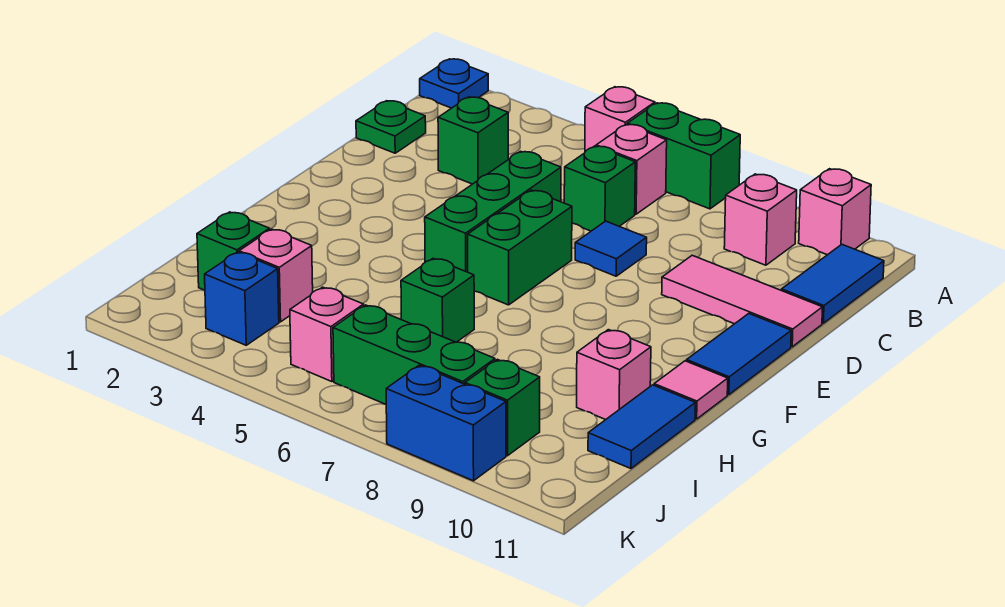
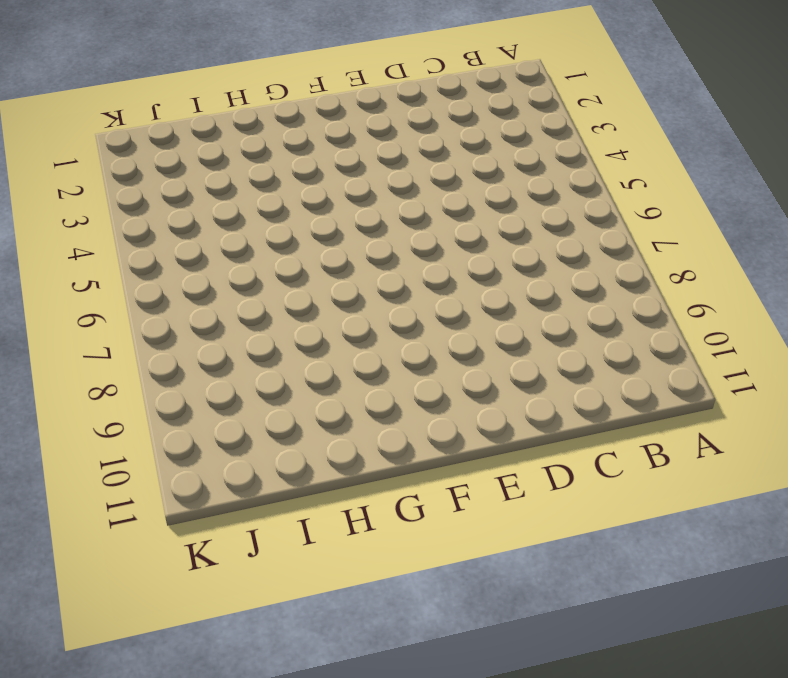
none -> blue plate A1 level 1
none -> pink brick A5 level 1
none -> green brick A6:A7 level 1

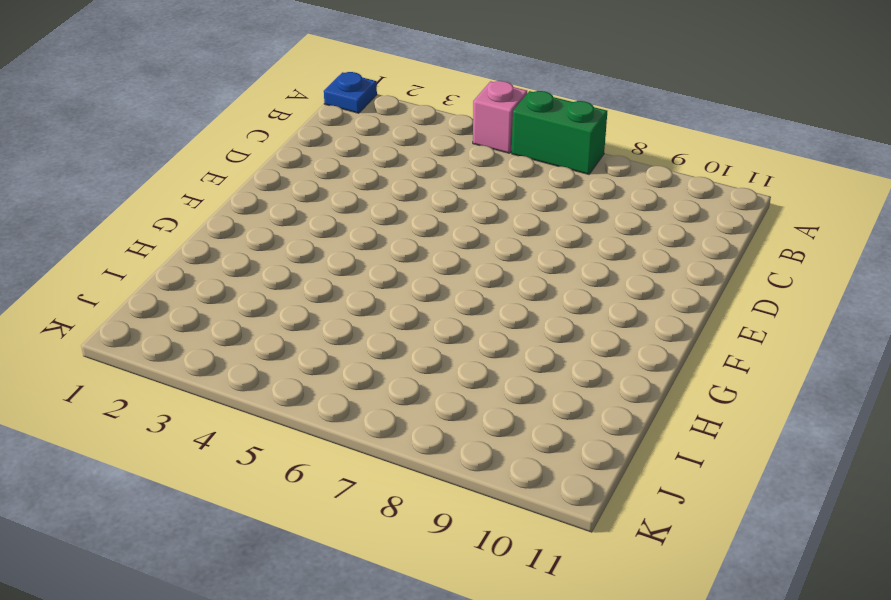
none -> pink brick A10 level 1
none -> pink brick B6 level 1
none -> pink brick B9 level 1

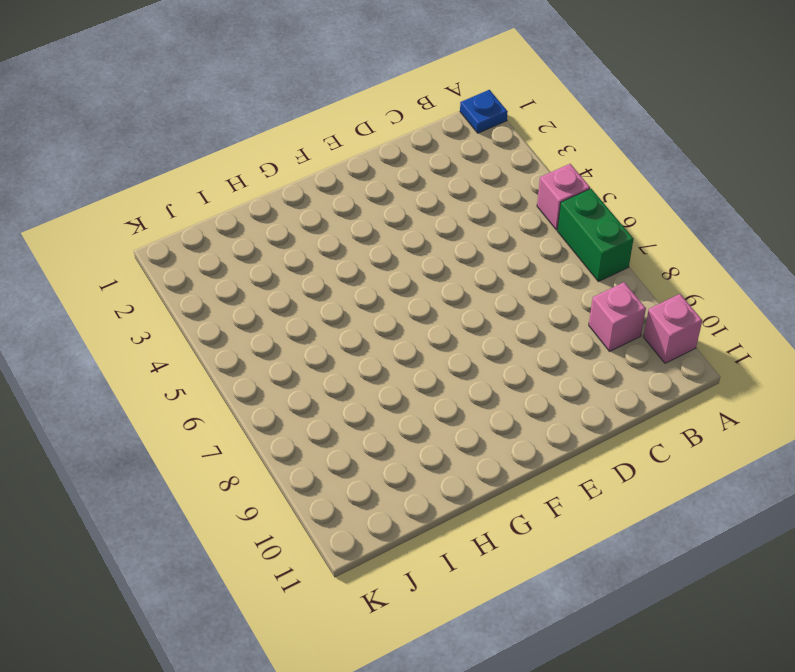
none -> pink brick B6 level 1
none -> blue tile B11:C11 level 1
none -> green plate C1 level 1

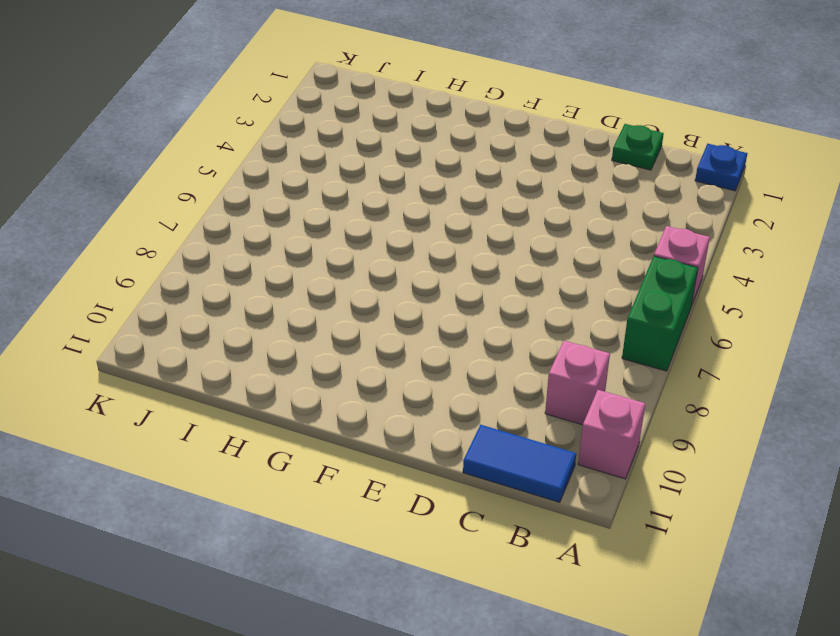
none -> pink brick B6 level 1
none -> green brick C3 level 1
none -> green brick C6 level 1

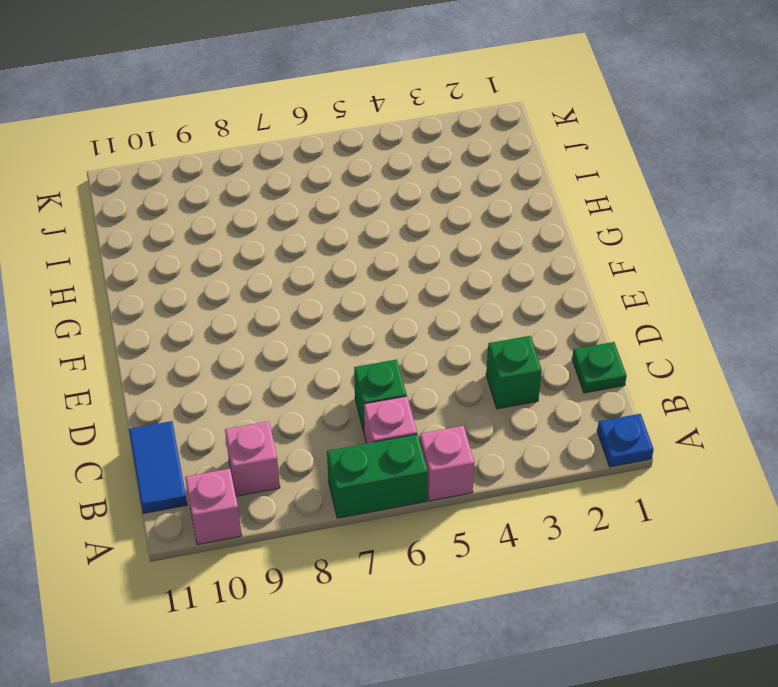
none -> green brick D5:F5 level 1
none -> blue tile D7 level 1
none -> pink tile D9:D11 level 1

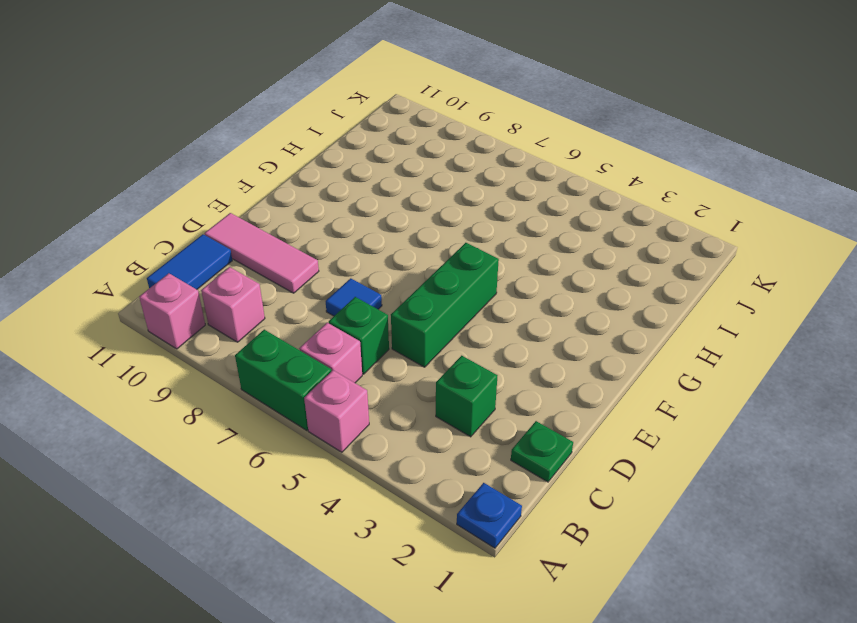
none -> green brick E6:F6 level 1
none -> blue tile E11:F11 level 1
none -> pink tile G11 level 1

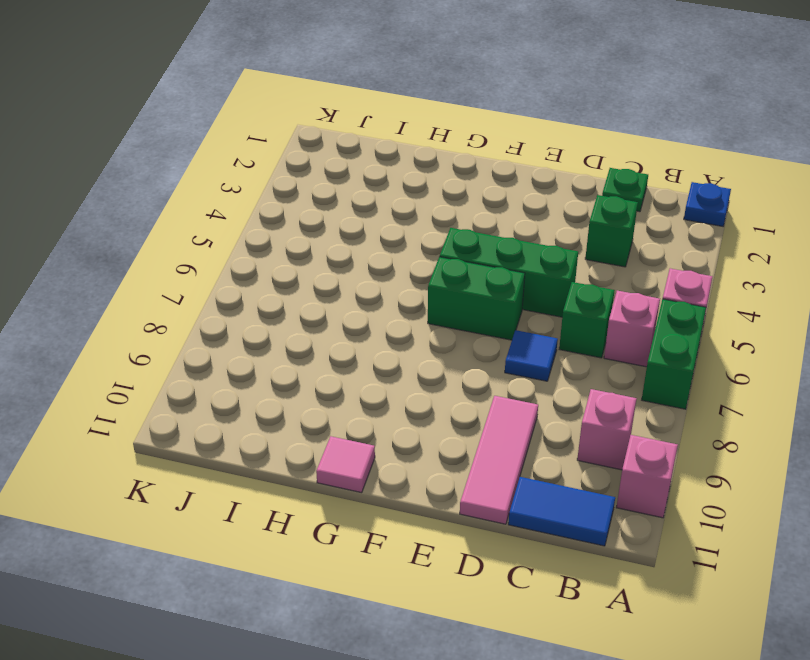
none -> blue tile E11:F11 level 1
none -> green brick H6 level 1
none -> pink brick H10 level 1

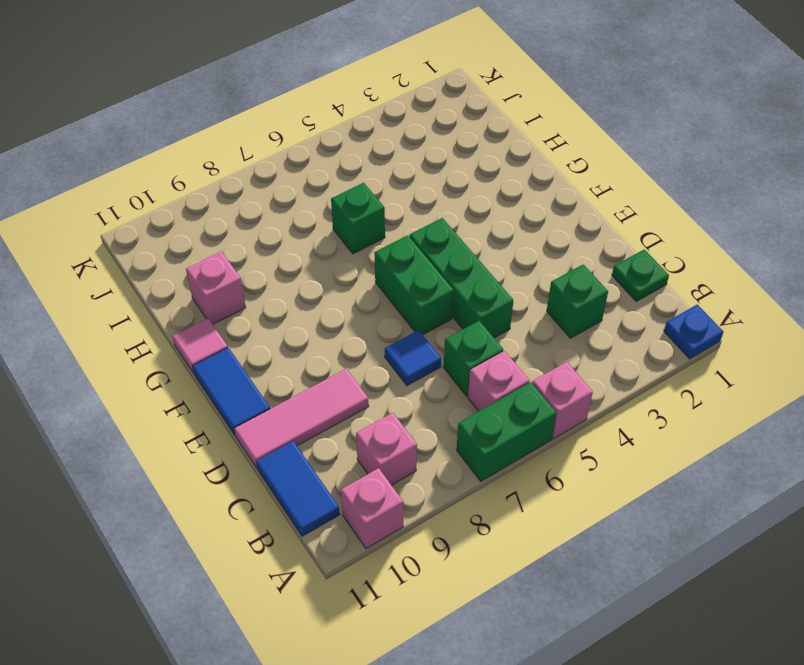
none -> blue tile H11:I11 level 1
none -> green brick I2 level 1
none -> pink brick I3 level 1

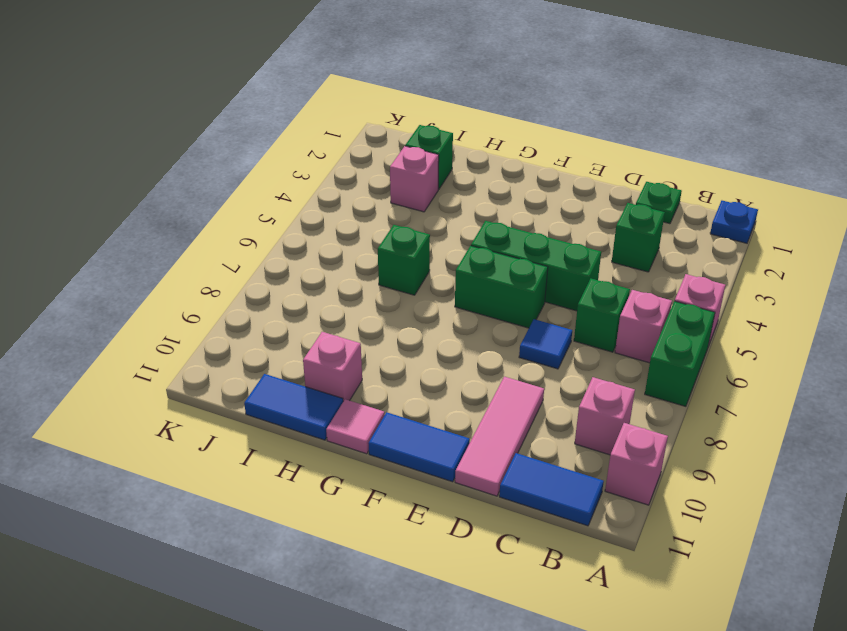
none -> blue brick J3 level 1
none -> pink brick J5 level 1
none -> green brick J6:J8 level 1

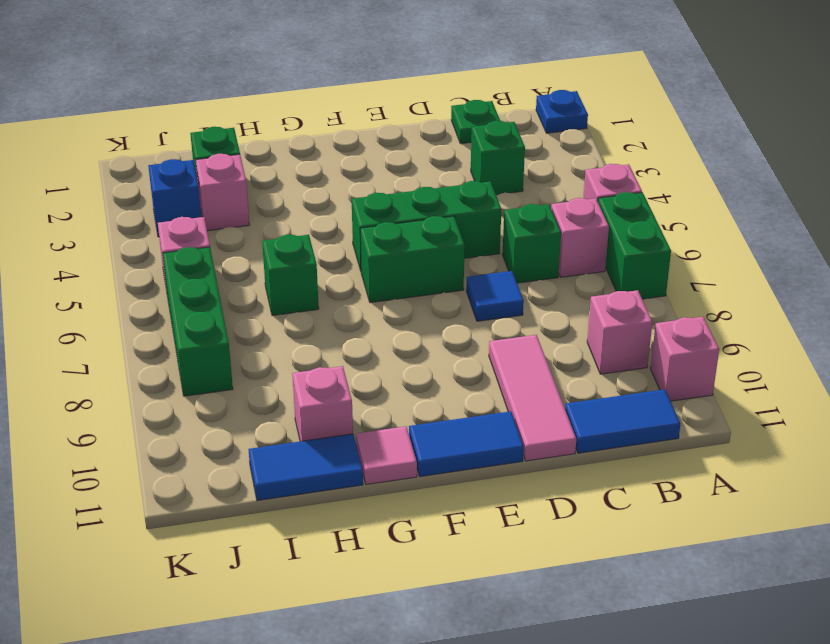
none -> green brick J9 level 1
none -> blue brick K8:K9 level 1

